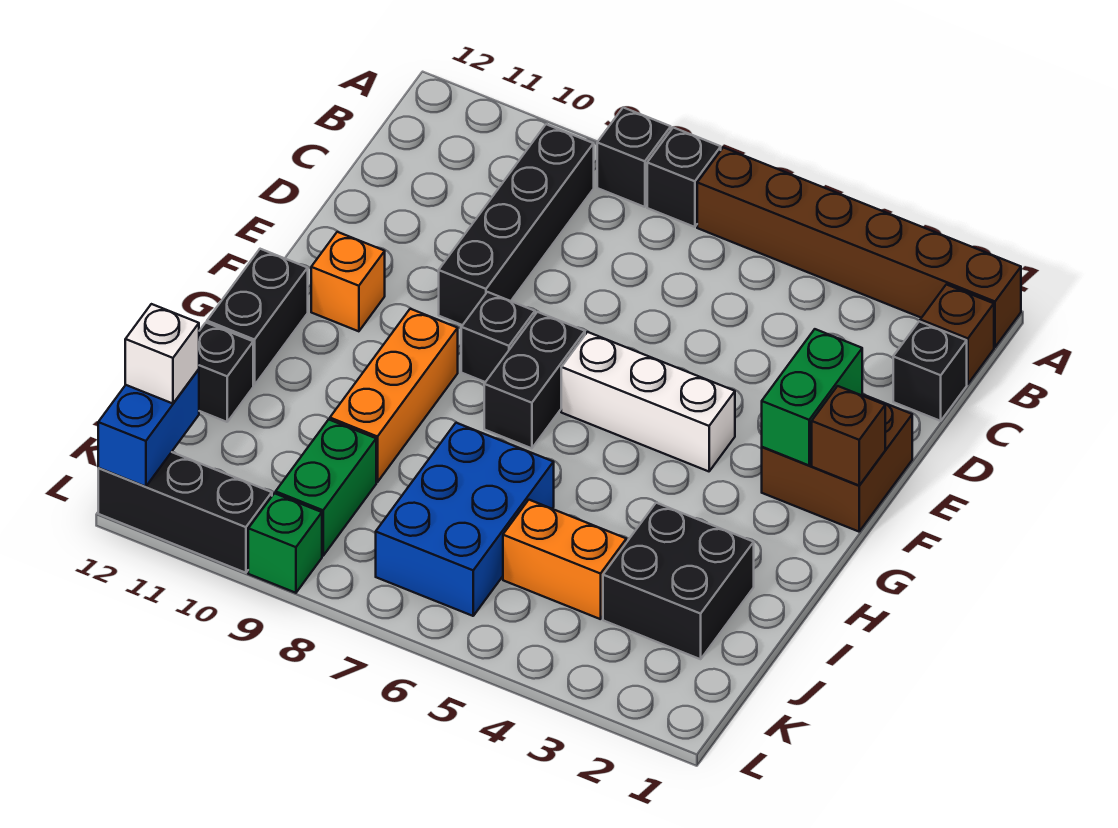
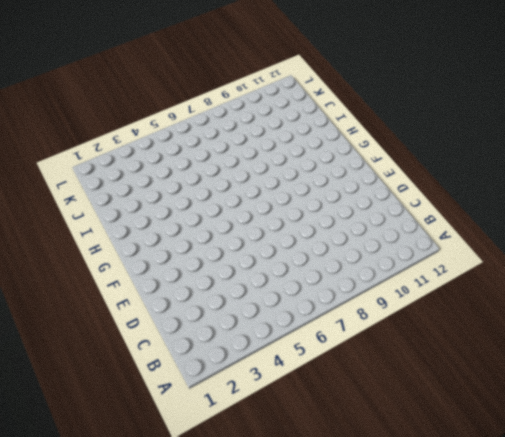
none -> brown brick A1:A6 level 1
none -> black brick A7 level 1
none -> black brick A8 level 1

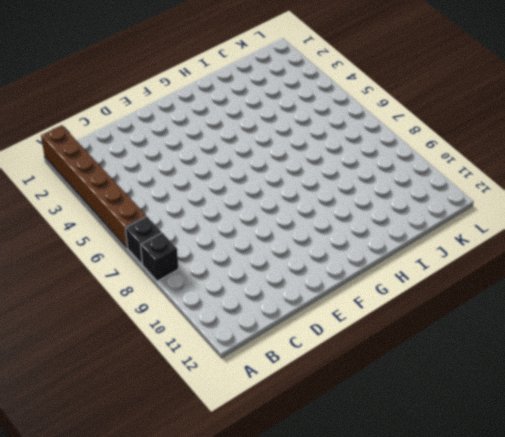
none -> brown brick B1 level 1
none -> black brick B9:E9 level 1
none -> black brick C1 level 1

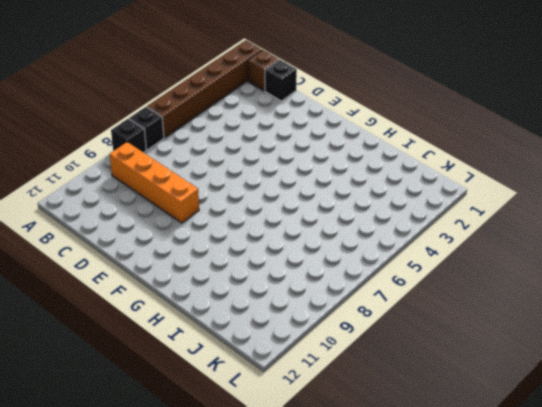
orange brick B9:E9 level 1 -> black brick B9:E9 level 1
none -> brown brick E1:F2 level 1
none -> white brick F4:F6 level 1
none -> black brick F7:G7 level 1

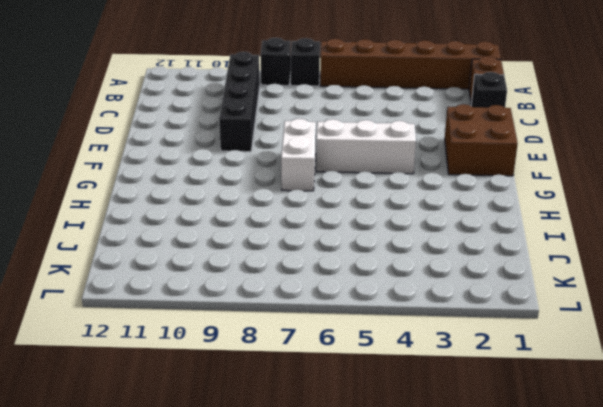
white brick F7:G7 level 1 -> black brick F7:G7 level 1
none -> black brick F8 level 1
none -> orange brick F11 level 1
none -> orange brick G9:I9 level 1

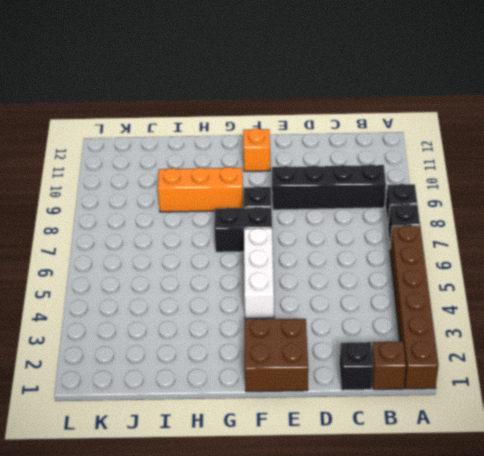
none -> black brick G12:H12 level 1
none -> black brick I2:J3 level 1
none -> blue brick I6:K7 level 1

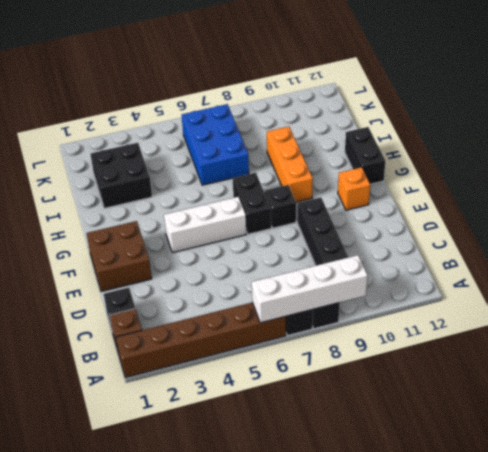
white brick A6:A9 level 2 -> none
none -> black brick I12 level 1
none -> orange brick J4:J5 level 1
none -> green brick J9:K9 level 1

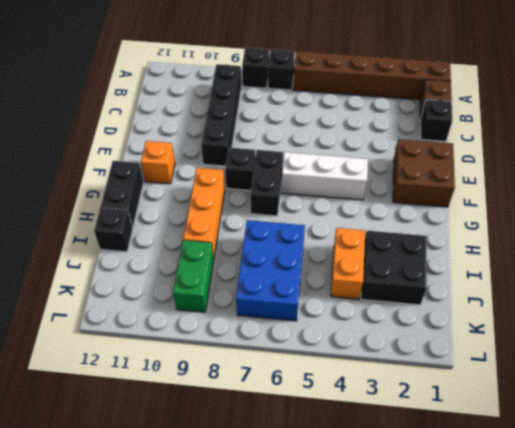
orange brick I4:J4 level 1 -> orange brick J4:J5 level 1
none -> green brick L9 level 1
none -> black brick L10:L12 level 1
none -> green brick E2:F2 level 2

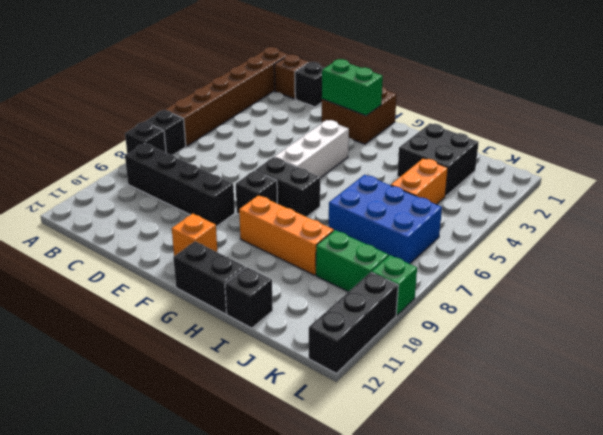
none -> brown brick F1 level 2
none -> blue brick K12:L12 level 2
none -> white brick K12 level 3

